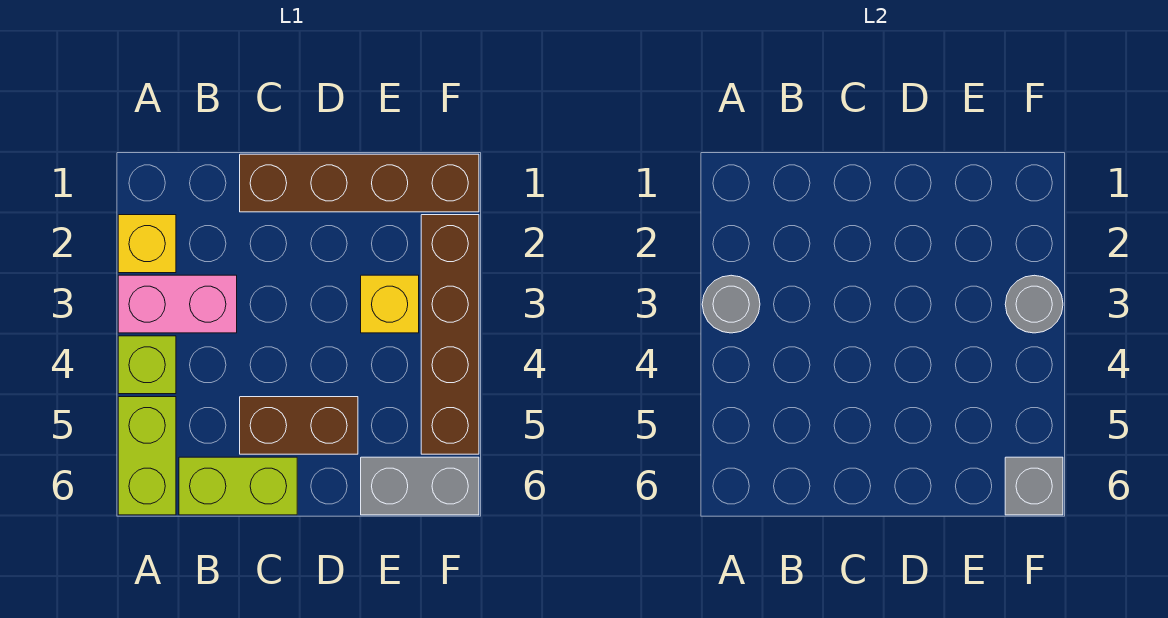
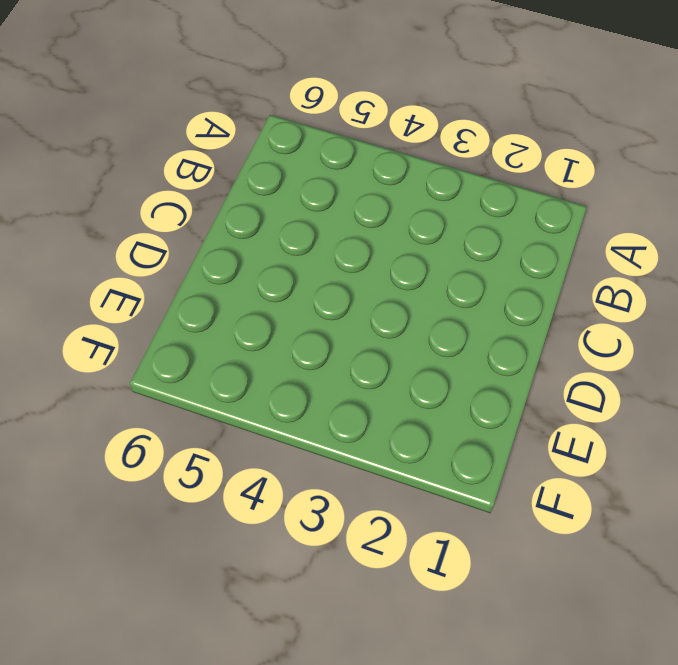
none -> yellow brick A2 level 1
none -> pink brick A3:B3 level 1
none -> lime brick A4 level 1

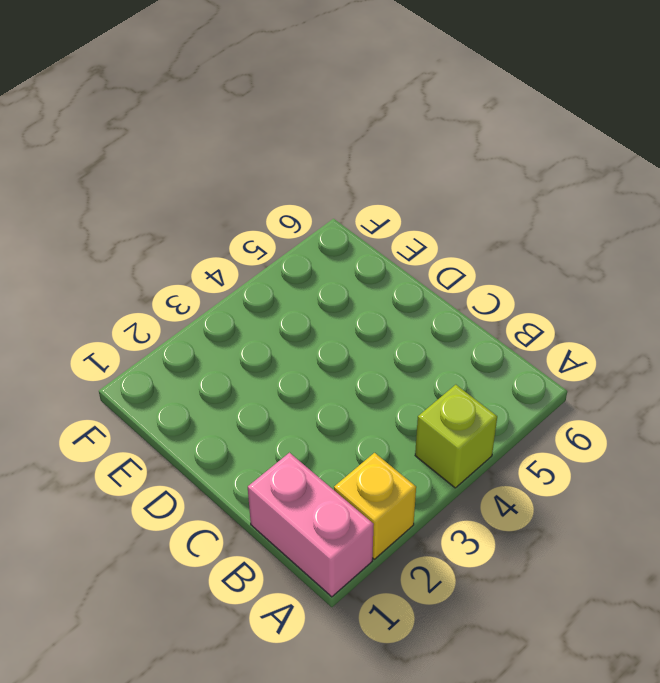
pink brick A1:B1 level 1 -> pink brick A3:B3 level 1
none -> lime brick A5:A6 level 1
none -> lime brick B6:C6 level 1
none -> brown brick C1:F1 level 1

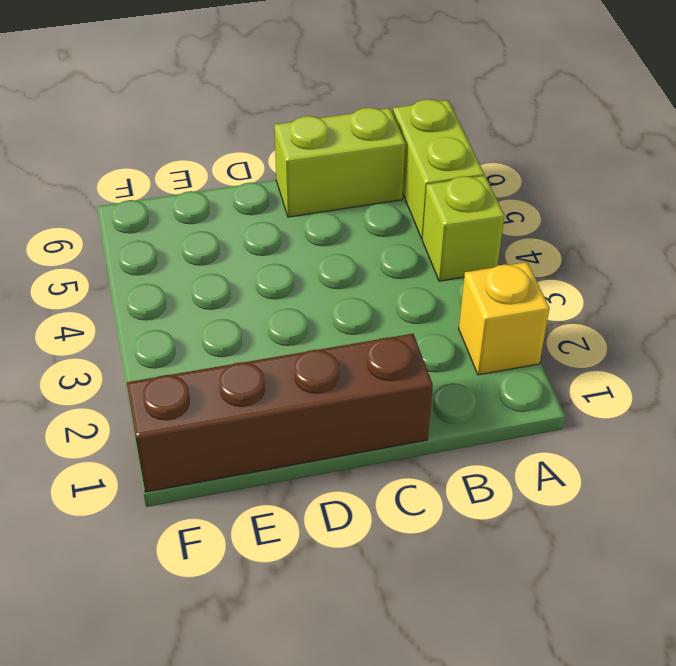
none -> pink brick A3:B3 level 1
none -> brown brick C5:D5 level 1
none -> yellow brick E3 level 1

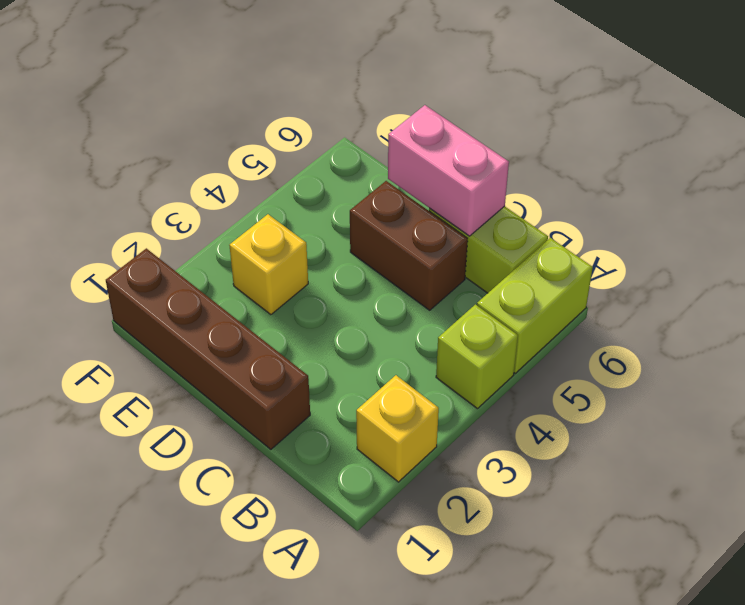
pink brick C6:D6 level 2 -> pink brick A3:B3 level 1
none -> grey brick E6:F6 level 1
none -> brown brick F2:F5 level 1
none -> grey round brick A3 level 2

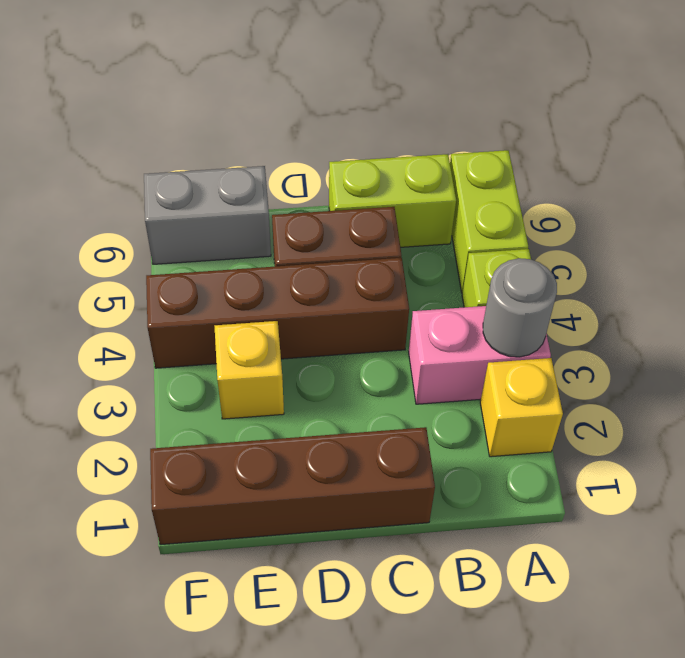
brown brick C4:F4 level 1 -> brown brick F2:F5 level 1
none -> grey round brick F3 level 2
none -> grey brick F6 level 2

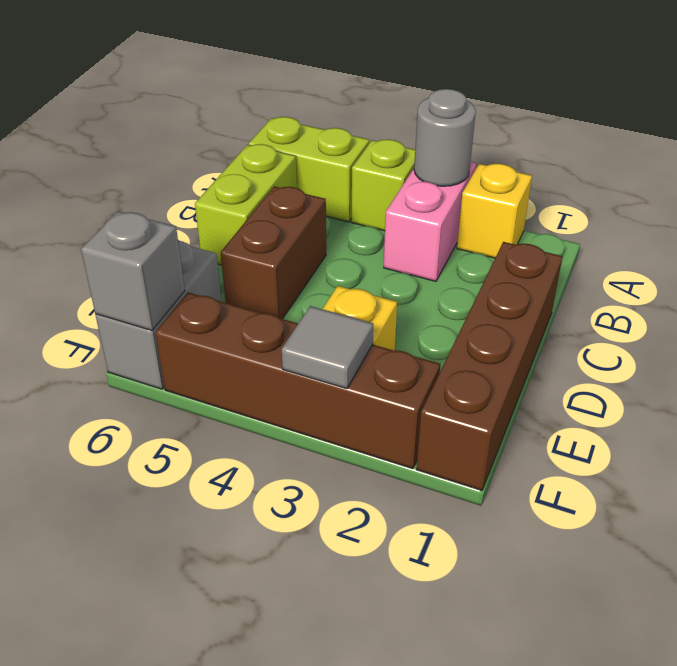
grey tile F3 level 2 -> grey round brick F3 level 2

